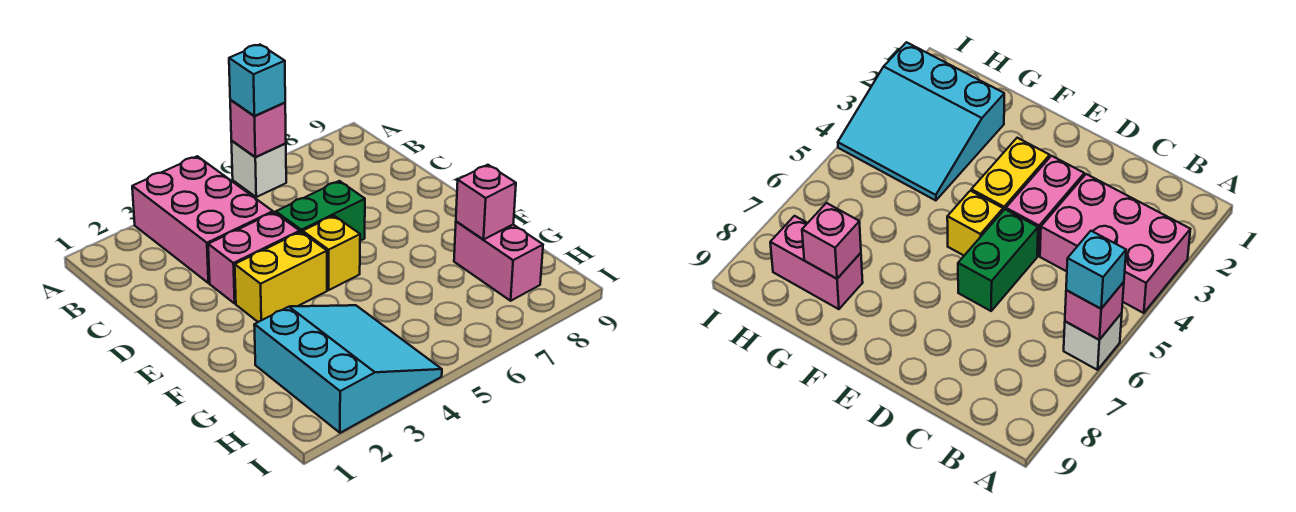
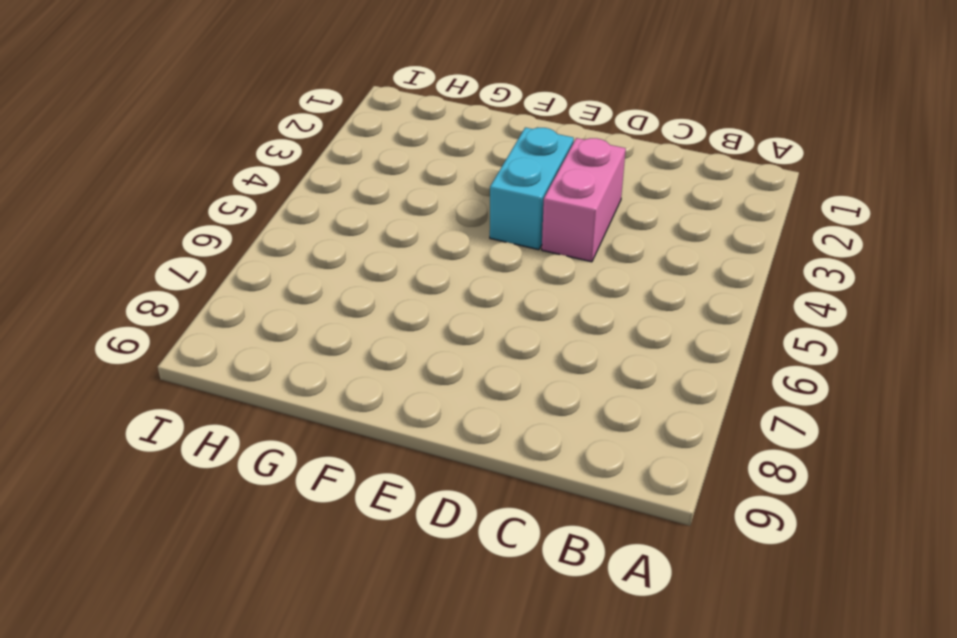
cyan brick E3:E4 level 1 -> yellow brick E3:E4 level 1
none -> pink brick A3:C4 level 1
none -> white brick A6 level 1

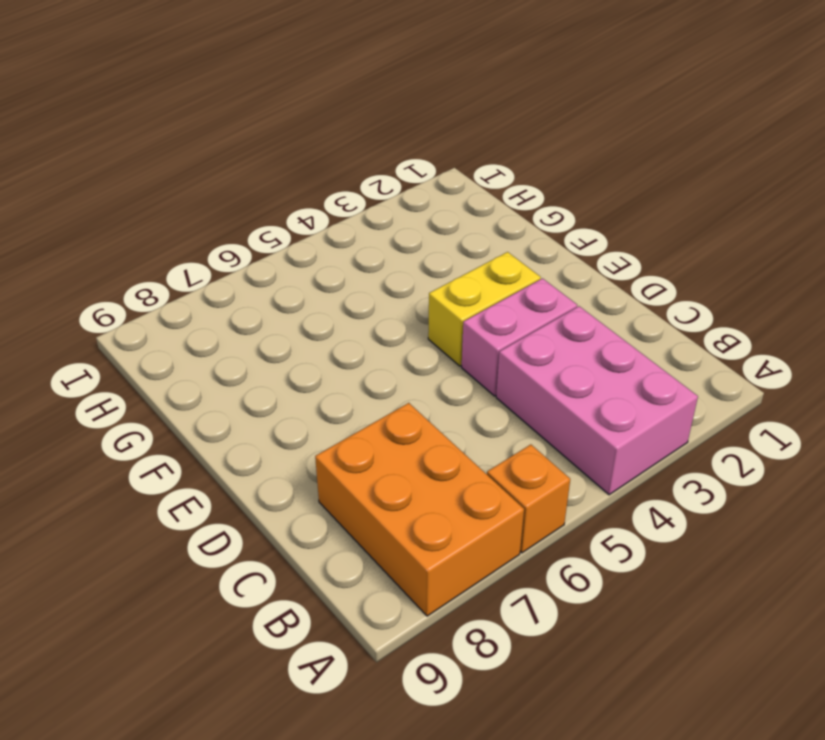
orange brick A6 level 1 -> white brick A6 level 1
orange brick A7:C8 level 1 -> none
none -> green brick D5:D6 level 1
none -> yellow brick E5 level 1

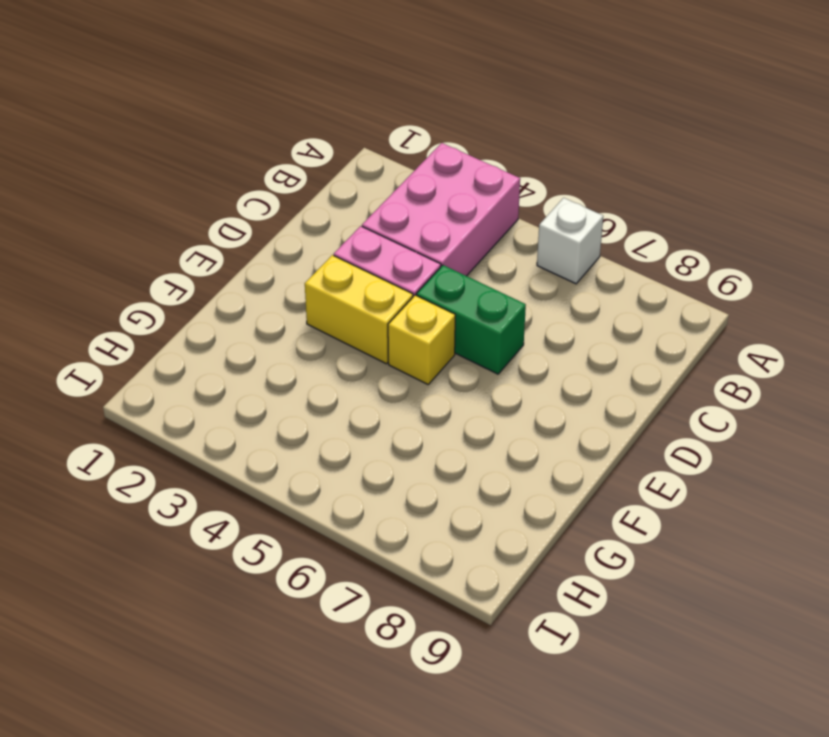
none -> cyan slope G2:I4 level 1 top 2
none -> pink brick G8:H8 level 1

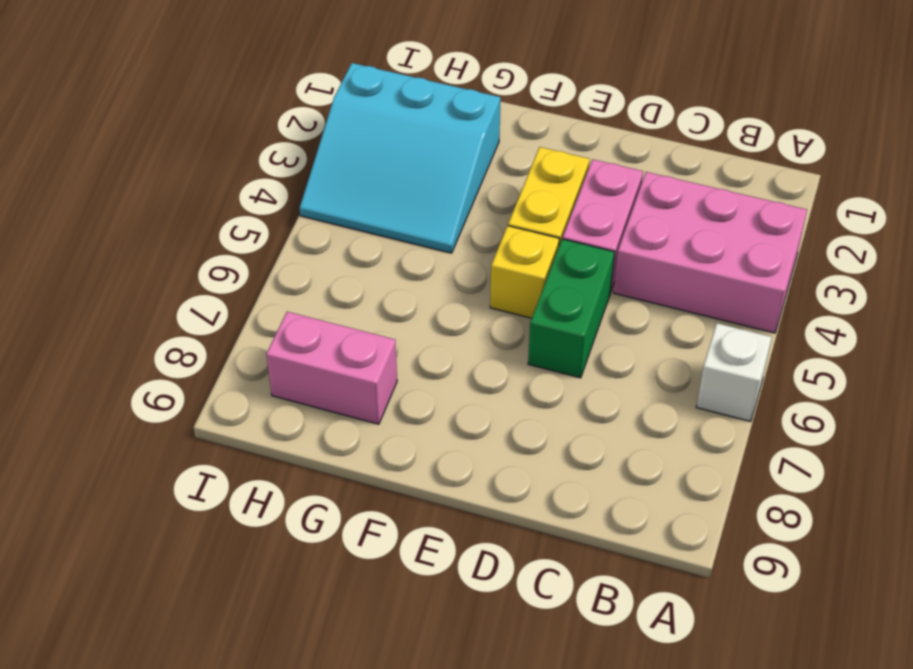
none -> pink brick A6 level 2
none -> pink brick G8 level 2

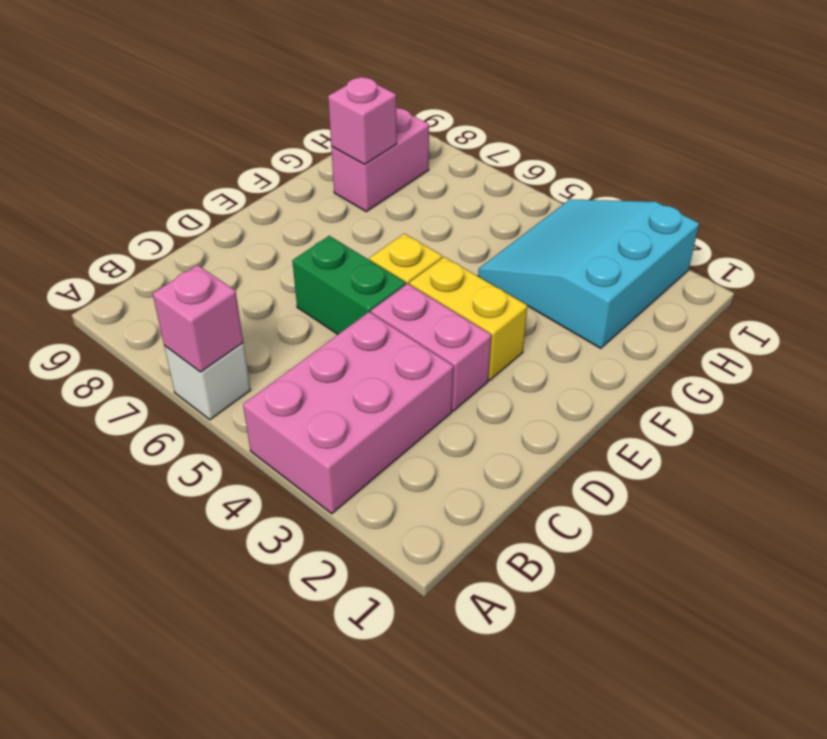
none -> cyan brick A6 level 3

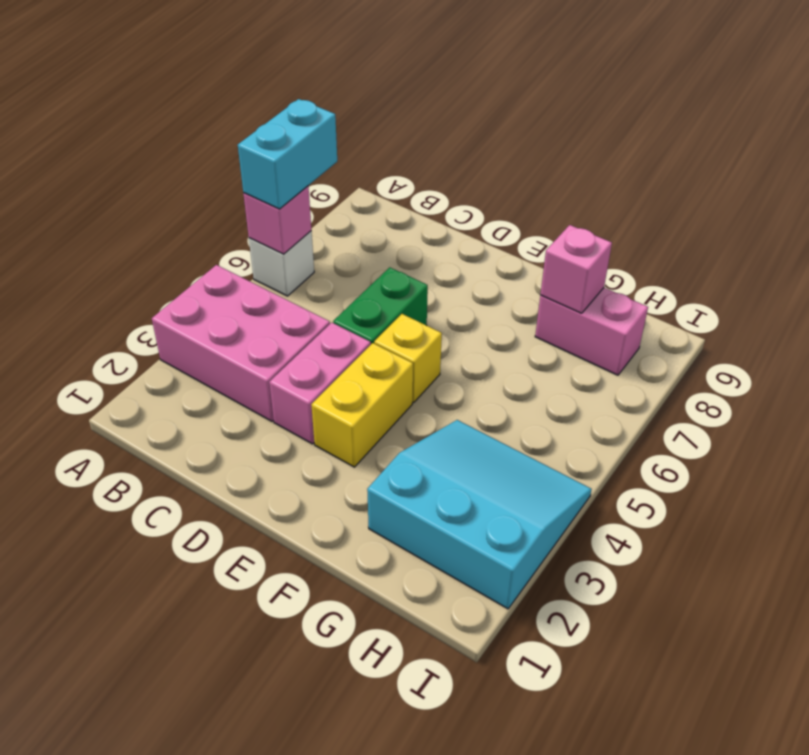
cyan brick A6:A7 level 3 -> cyan brick A6 level 3

